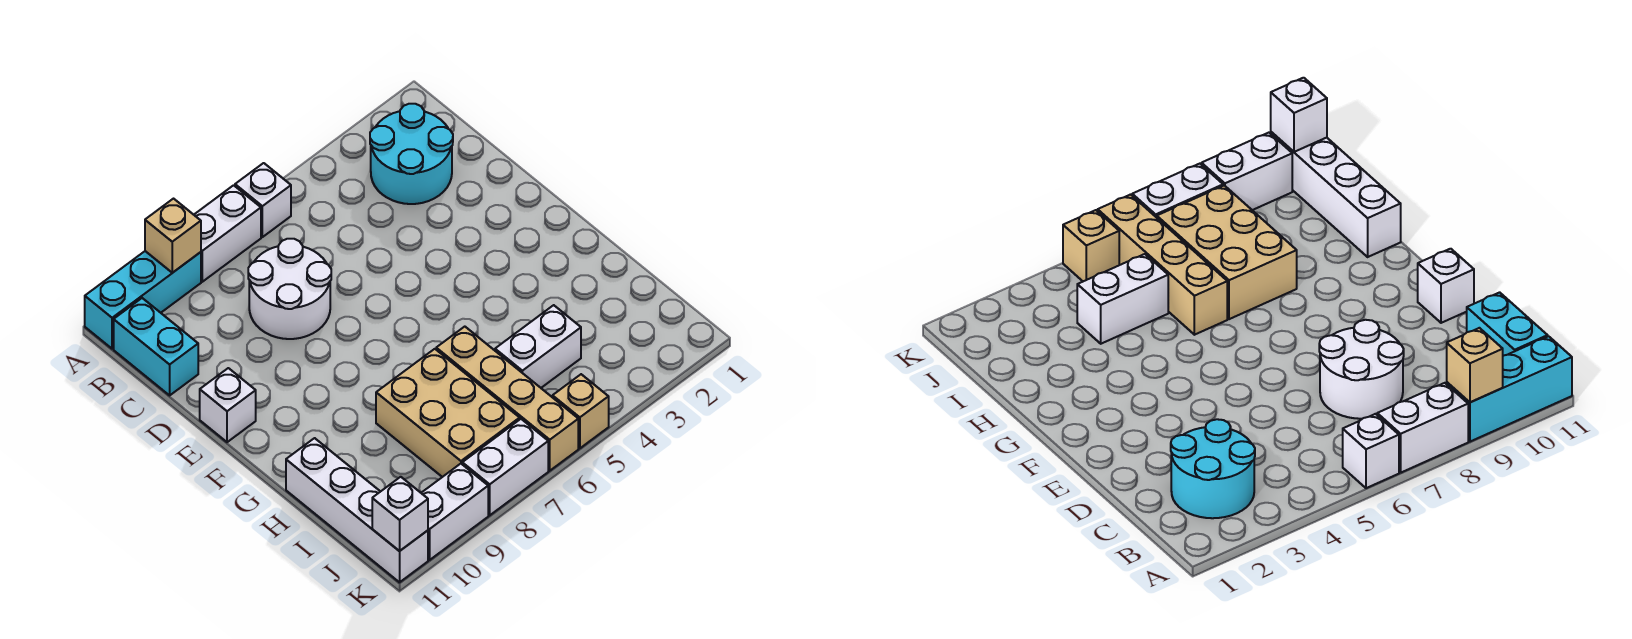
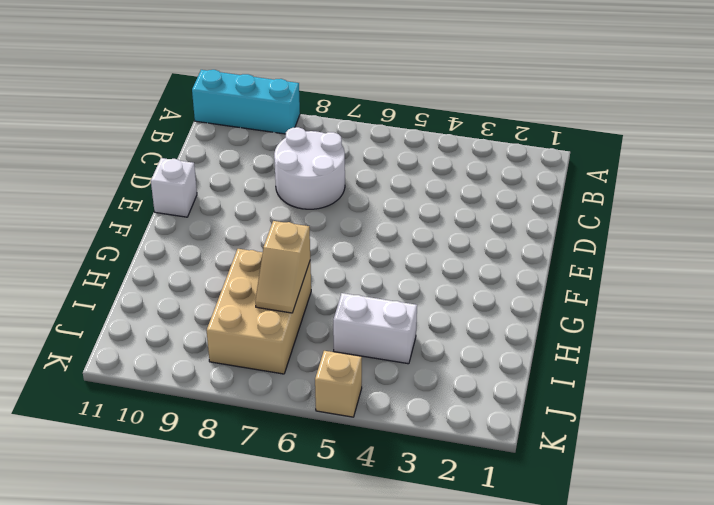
tan slope H7:I7 level 2 top H -> none
none -> white brick A6 level 1
none -> white brick A7:A8 level 1
none -> cyan round brick B2:C3 level 1

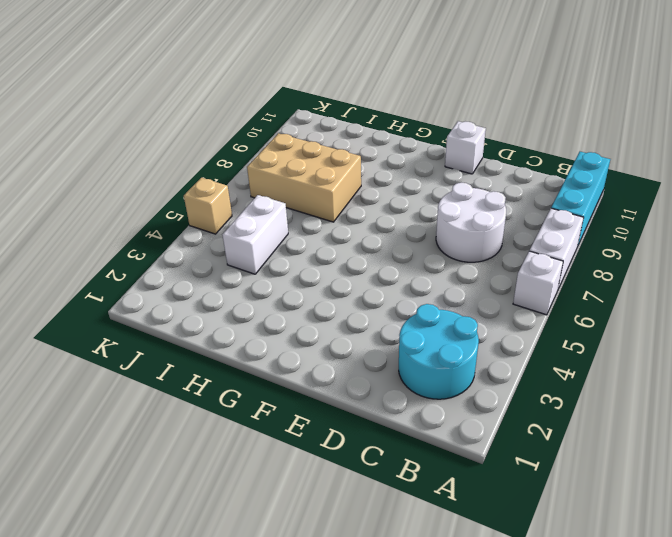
none -> cyan brick B11:C11 level 1
none -> tan brick H6:K6 level 1
none -> white brick H11:K11 level 1

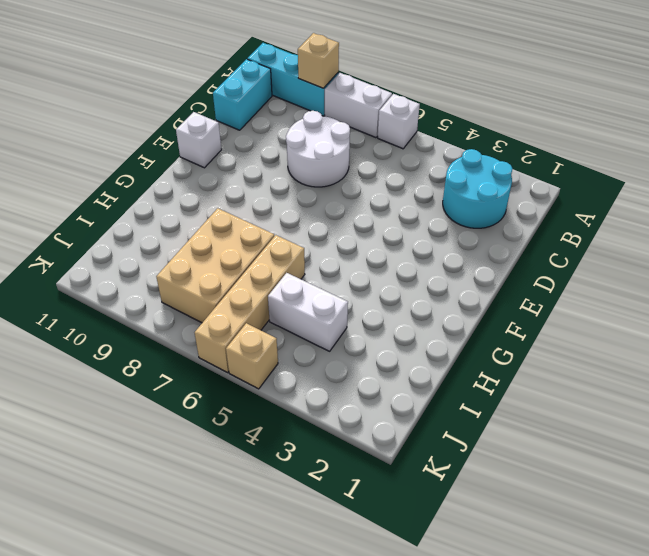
none -> white brick H11:K11 level 1
none -> white brick K7:K8 level 1
none -> white brick K9:K10 level 1

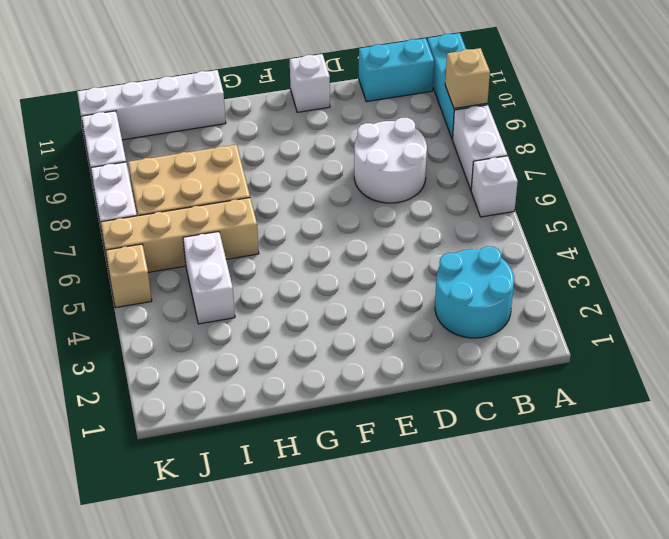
none -> white brick K11 level 2

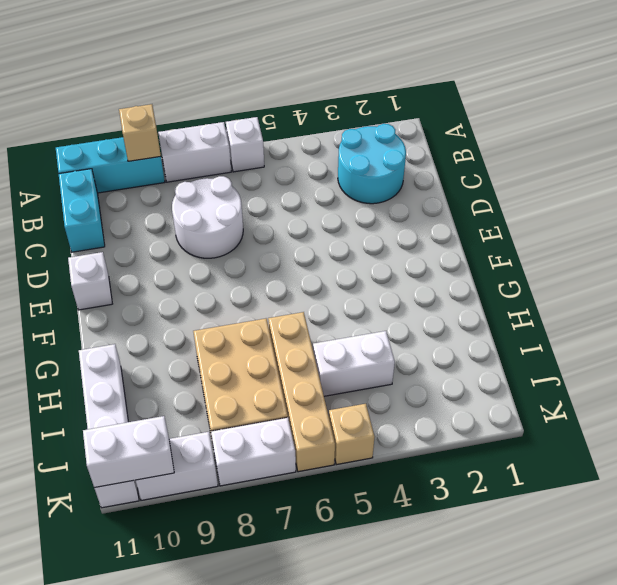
white brick K10:K11 level 2 -> white brick K11 level 2

